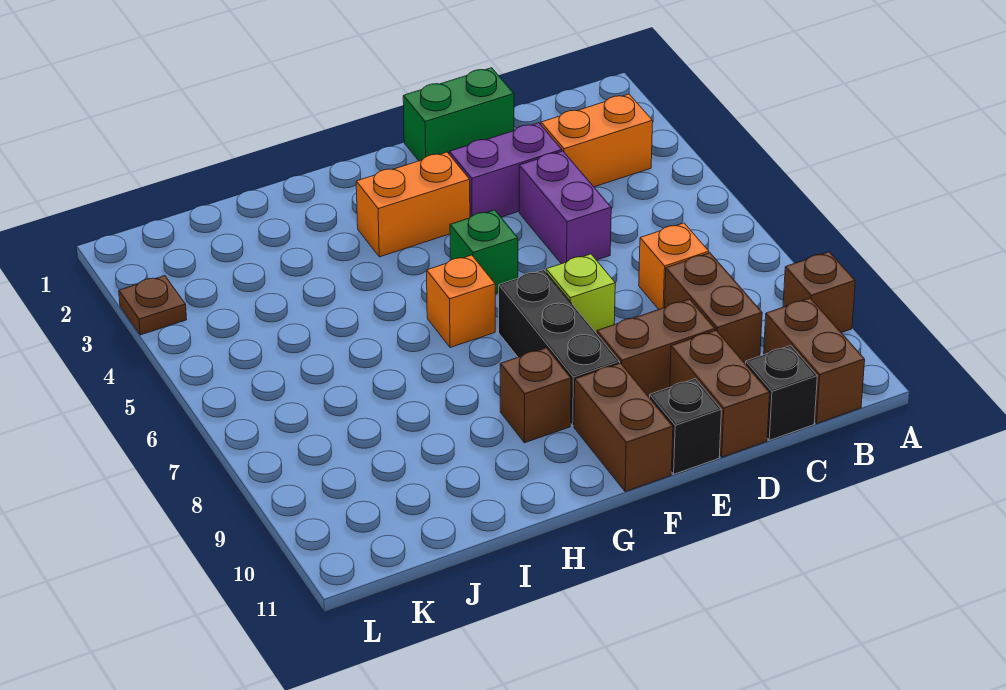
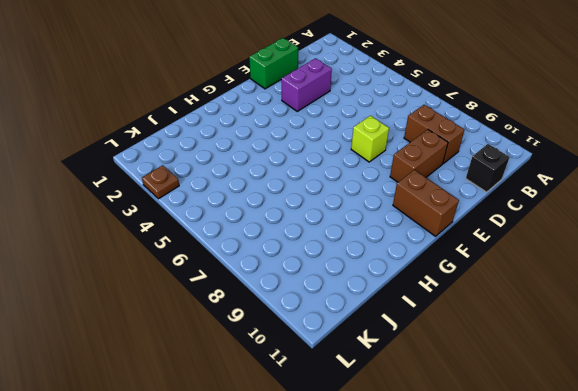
none -> brown brick A9 level 1
none -> orange brick B3:C3 level 1
none -> brown brick B10:B11 level 1

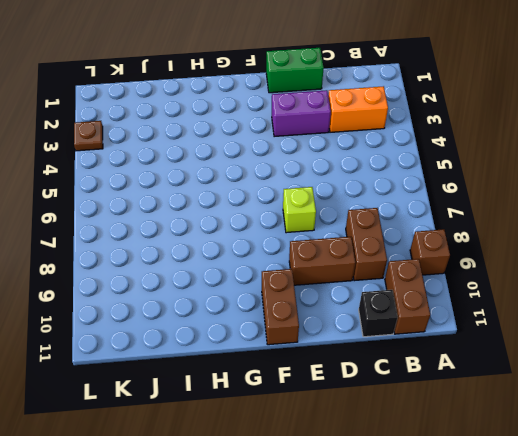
none -> orange brick C7 level 1
none -> purple brick D4:D5 level 1
none -> brown brick D10:D11 level 1

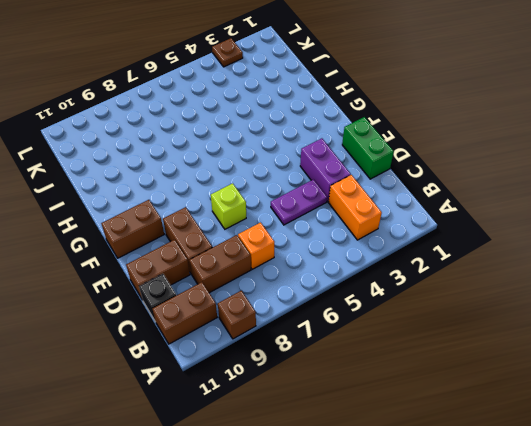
purple plate D4:D5 level 1 -> purple brick D4:D5 level 1
none -> black brick E11 level 1
none -> orange brick F3:G3 level 1
none -> green brick F5 level 1

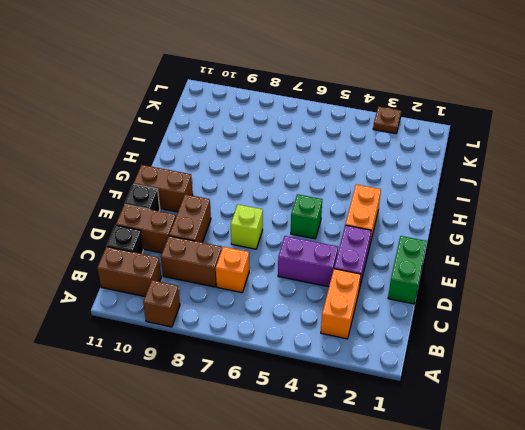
none -> black brick F7:F9 level 1
none -> orange brick G6 level 1
none -> brown brick G9 level 1

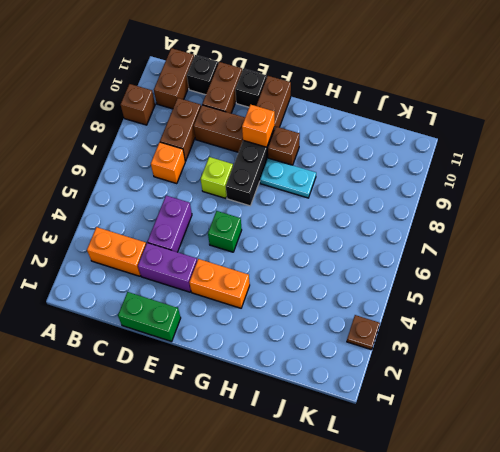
orange brick F9 level 2 -> orange brick G6 level 1
cyan plate G8:H8 level 1 -> none

